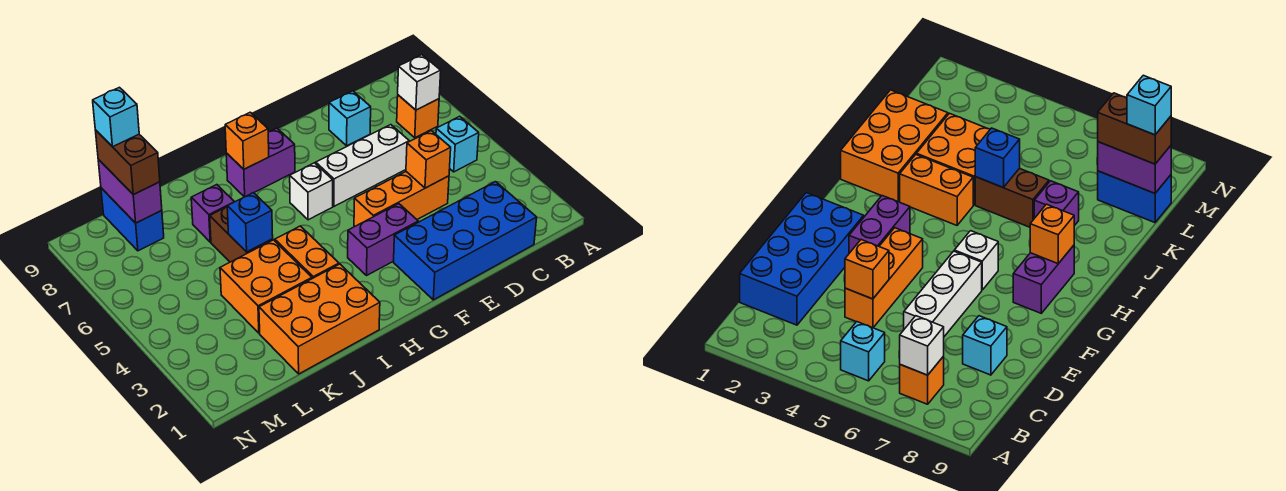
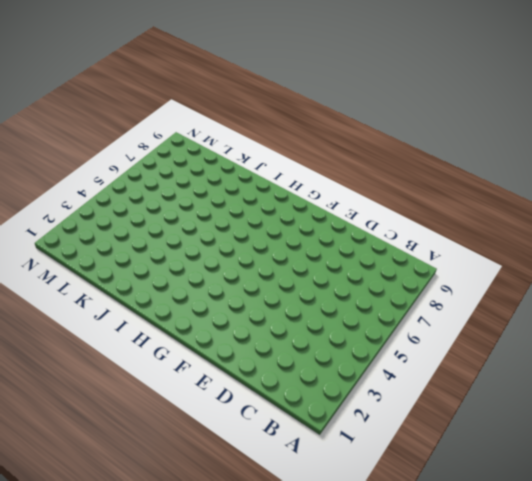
none -> cyan brick B5 level 1
none -> orange brick B7 level 1
none -> blue brick C1:F2 level 1

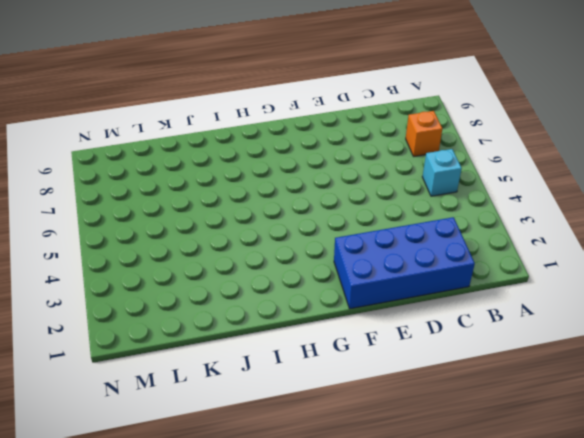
none -> orange brick D4:F4 level 1
none -> white brick D6:F6 level 1
none -> cyan brick D8 level 1

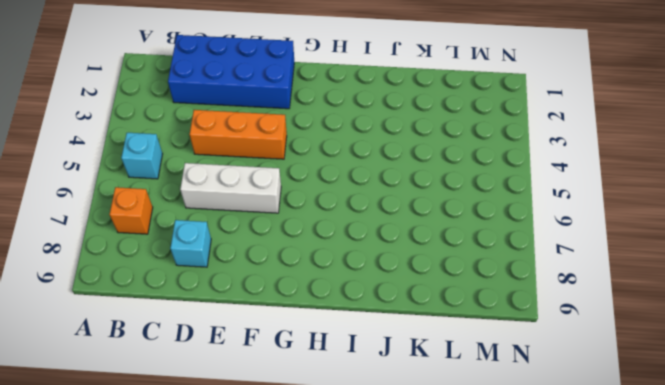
none -> purple brick F3:G3 level 1
none -> white brick G6 level 1
none -> purple brick G8:H8 level 1

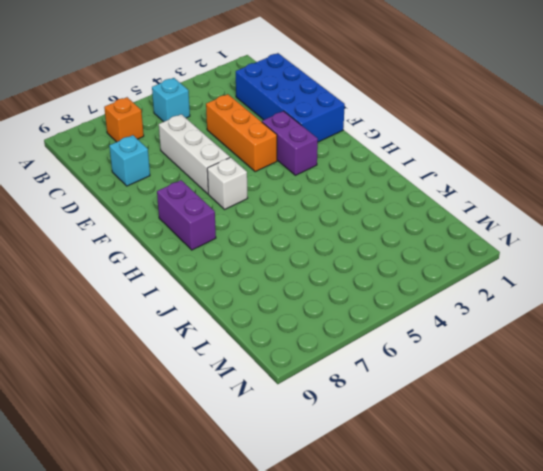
none -> orange brick I1:K2 level 1
none -> orange brick I3:I4 level 1
none -> orange brick J3:K4 level 1

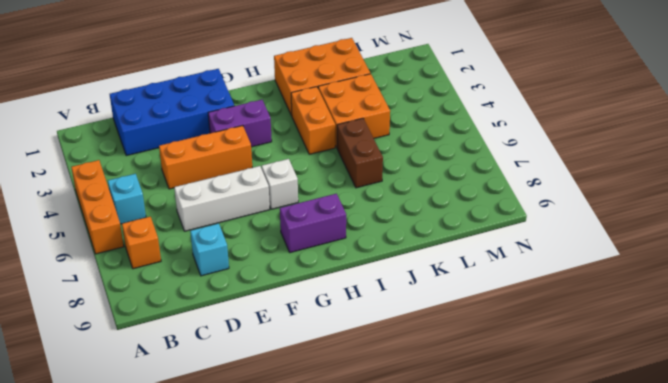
orange brick A4:A6 level 1 -> none
none -> purple brick J7 level 1
none -> blue brick L8:L9 level 1
none -> white brick B7 level 2

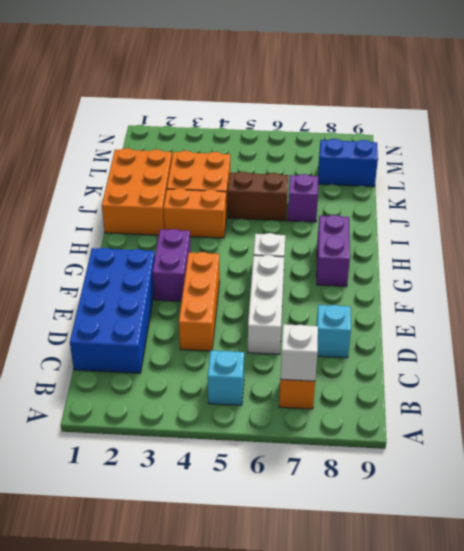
none -> orange brick D4 level 2
none -> orange brick H8 level 2
none -> blue brick J5 level 2

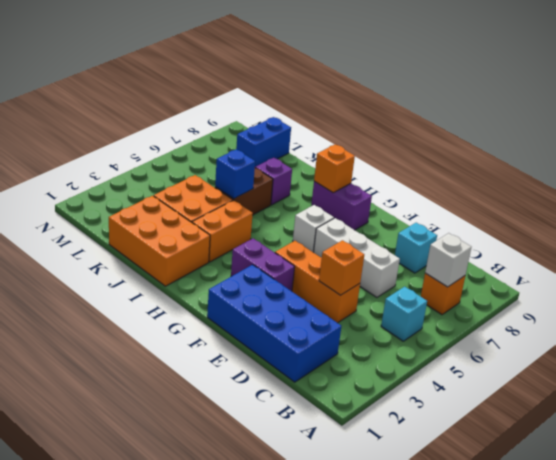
none -> purple brick L8:L9 level 2
none -> brown brick L8:L9 level 3
none -> cyan brick L9 level 4

